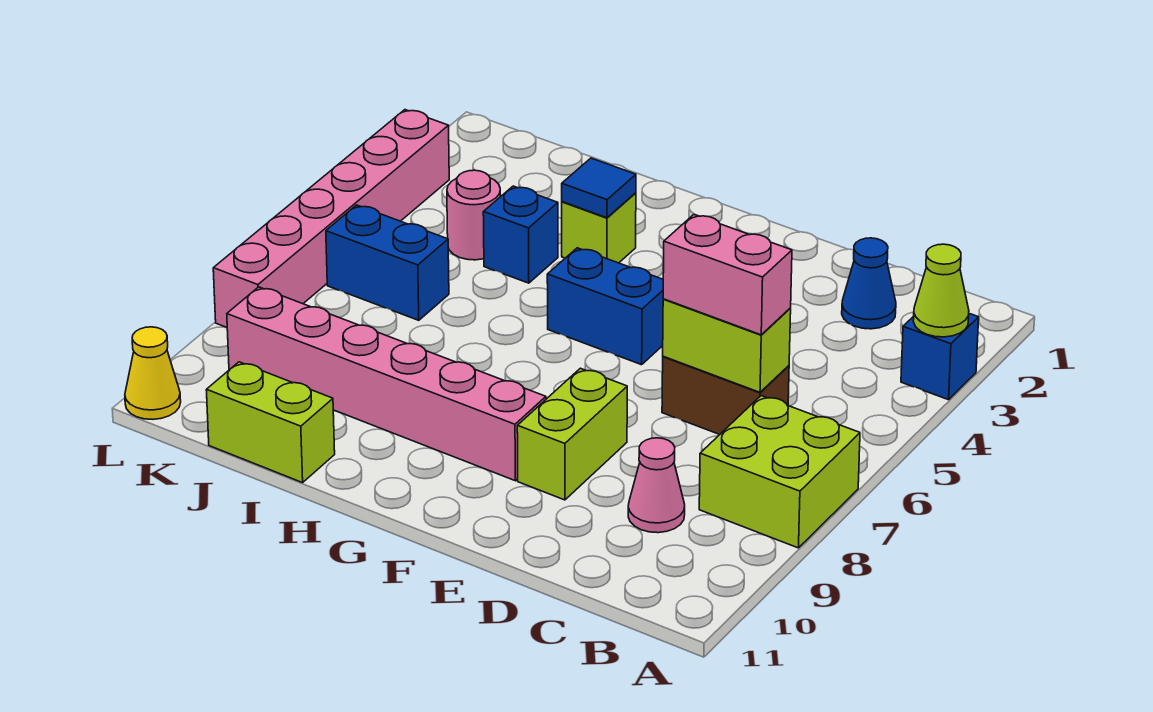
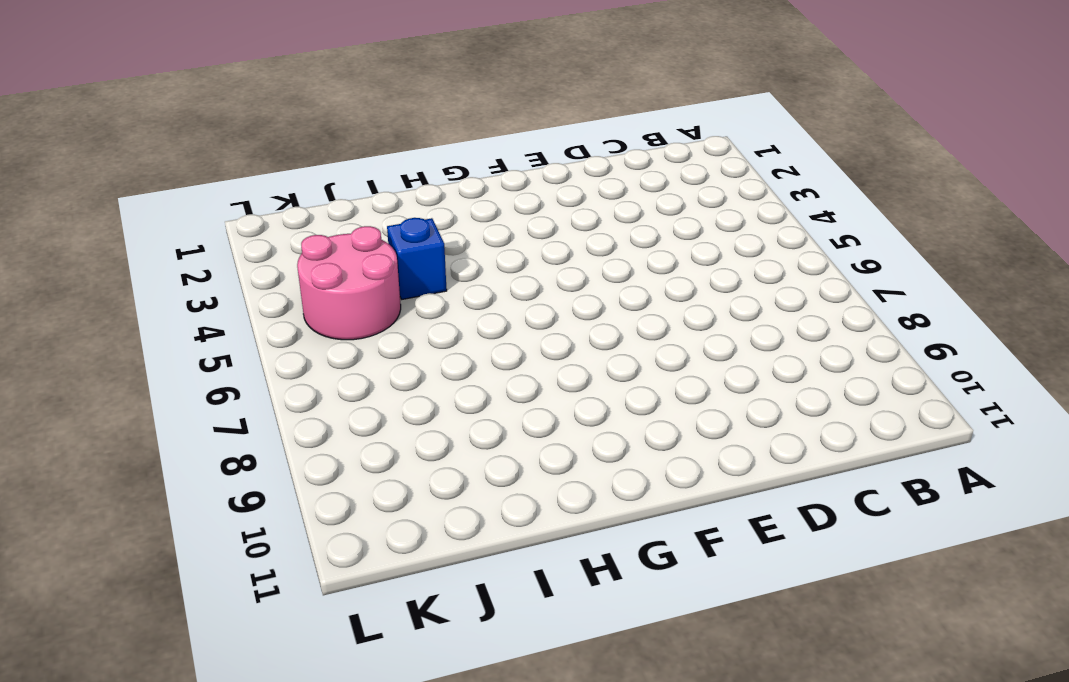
pink round brick J4:K5 level 1 -> pink round brick J4 level 1
none -> blue brick A3 level 1
none -> lime brick A7:B8 level 1
none -> blue cone C2 level 1

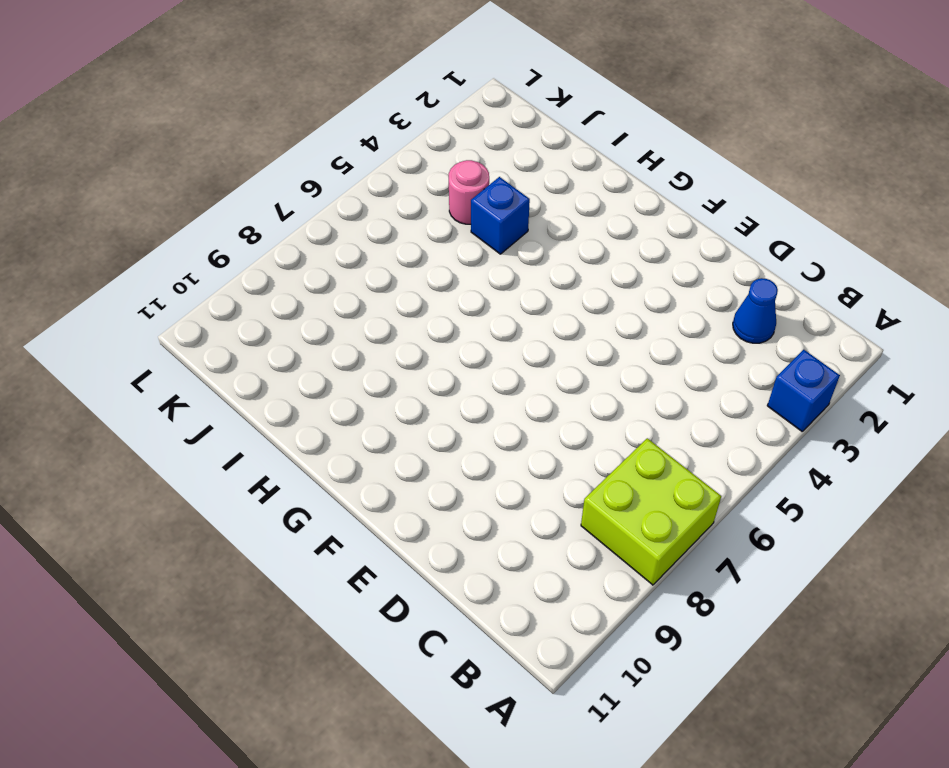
none -> brown brick C6:D6 level 1
none -> pink cone C9 level 1
none -> lime brick E8:E9 level 1

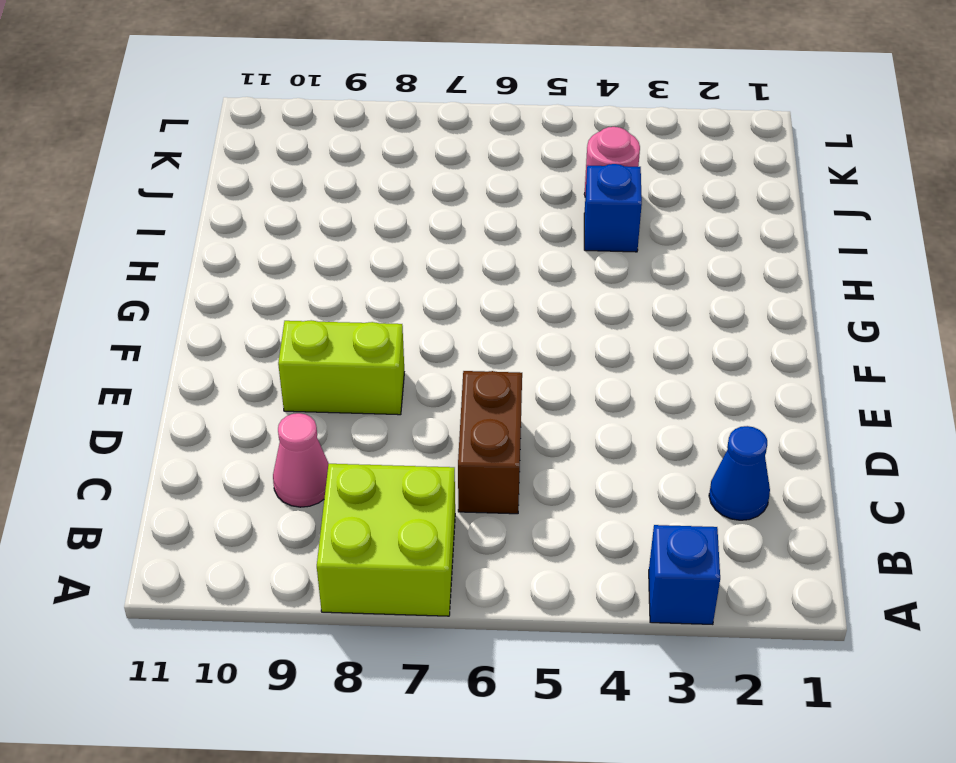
none -> blue brick F5:G5 level 1
none -> pink brick F9:K9 level 1
none -> lime brick H3 level 1

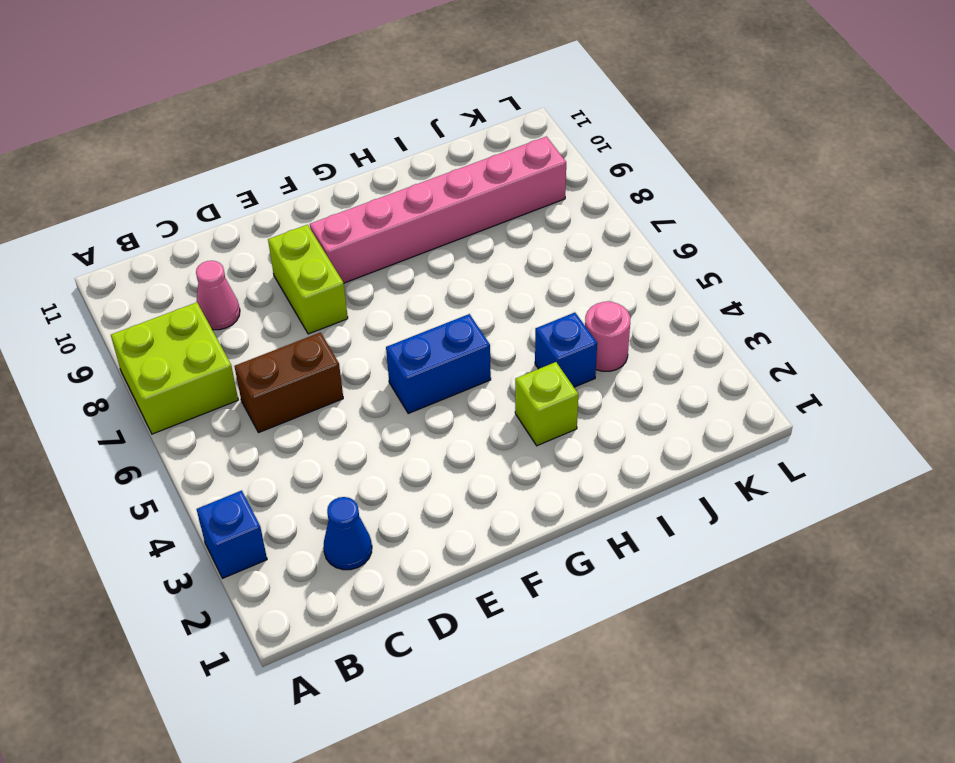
none -> lime brick I11:J11 level 1
none -> blue brick J6:K6 level 1
none -> pink brick L3:L8 level 1

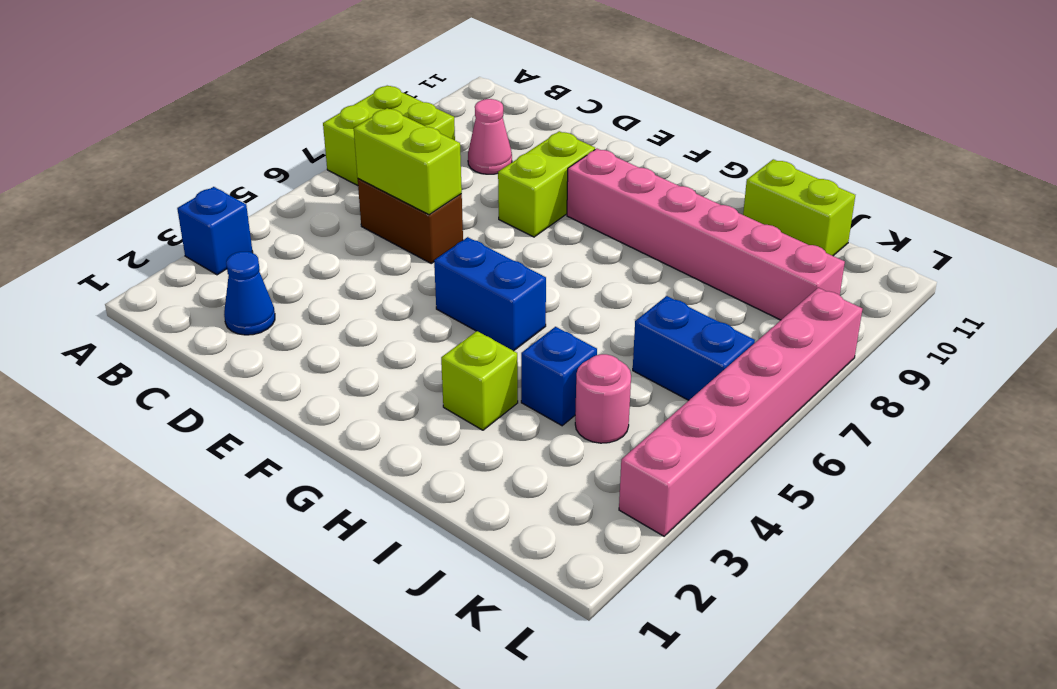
none -> yellow cone L11 level 1
none -> lime cone A3 level 2
none -> blue tile H3 level 2

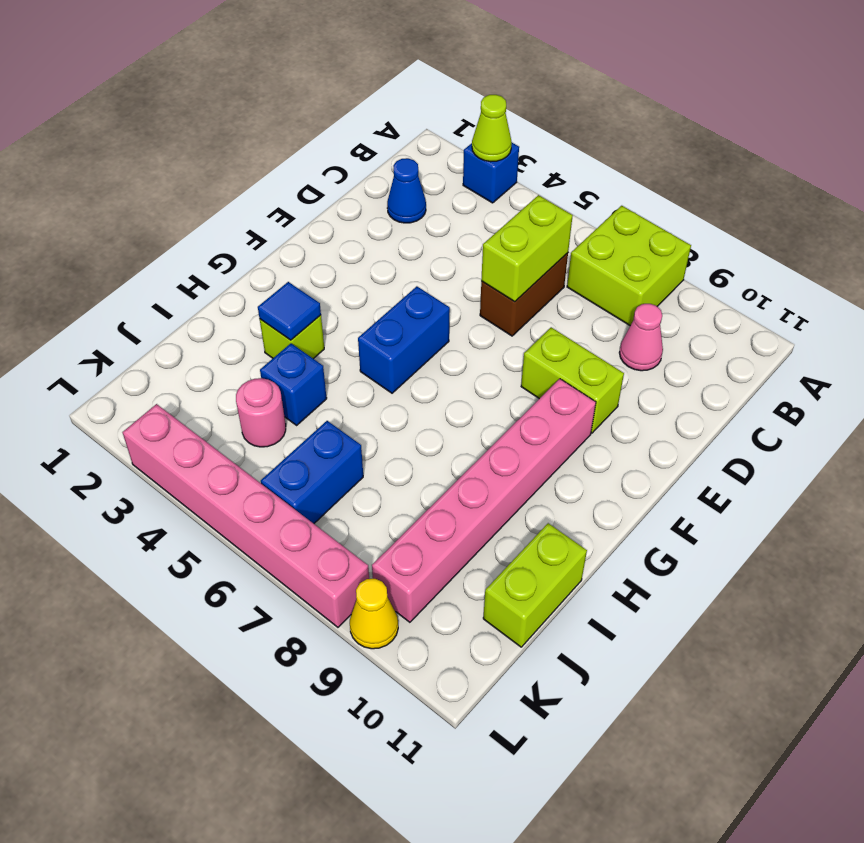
yellow cone L9 level 1 -> yellow cone L11 level 1
none -> pink brick C6:D6 level 3

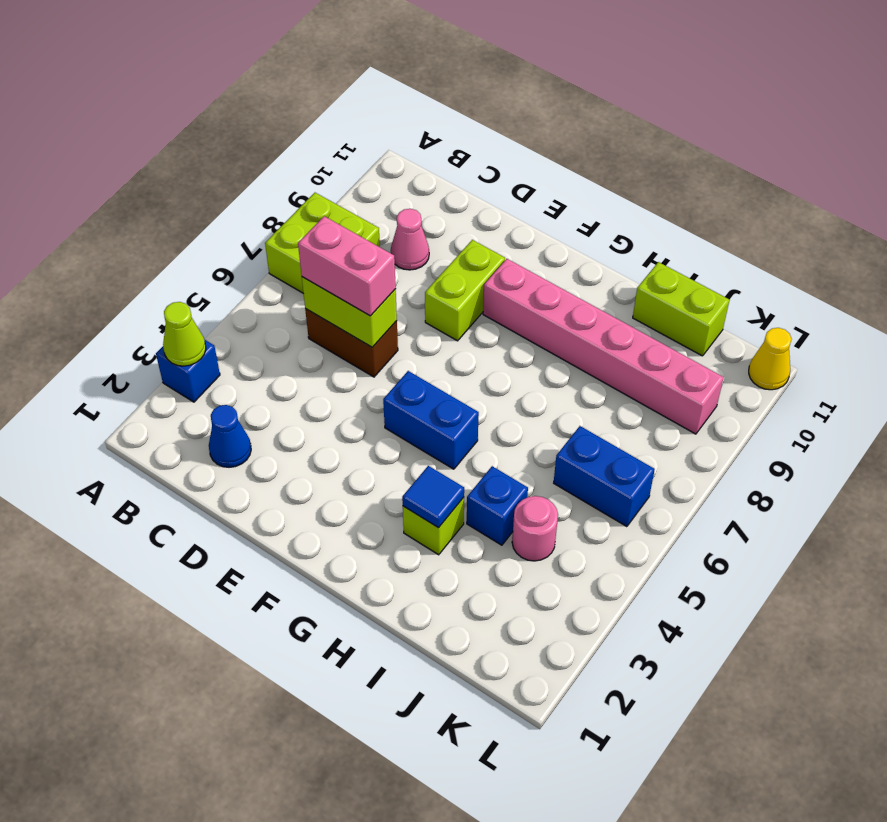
none -> pink brick L3:L8 level 1

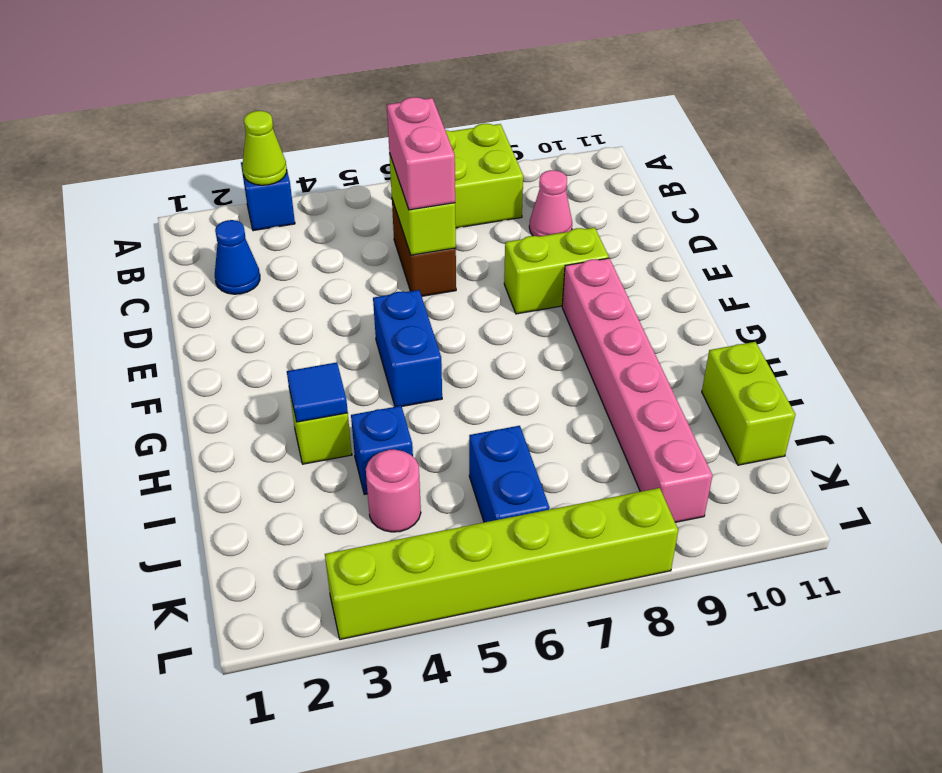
lime brick L3:L8 level 1 -> pink brick L3:L8 level 1
none -> yellow cone L11 level 1

